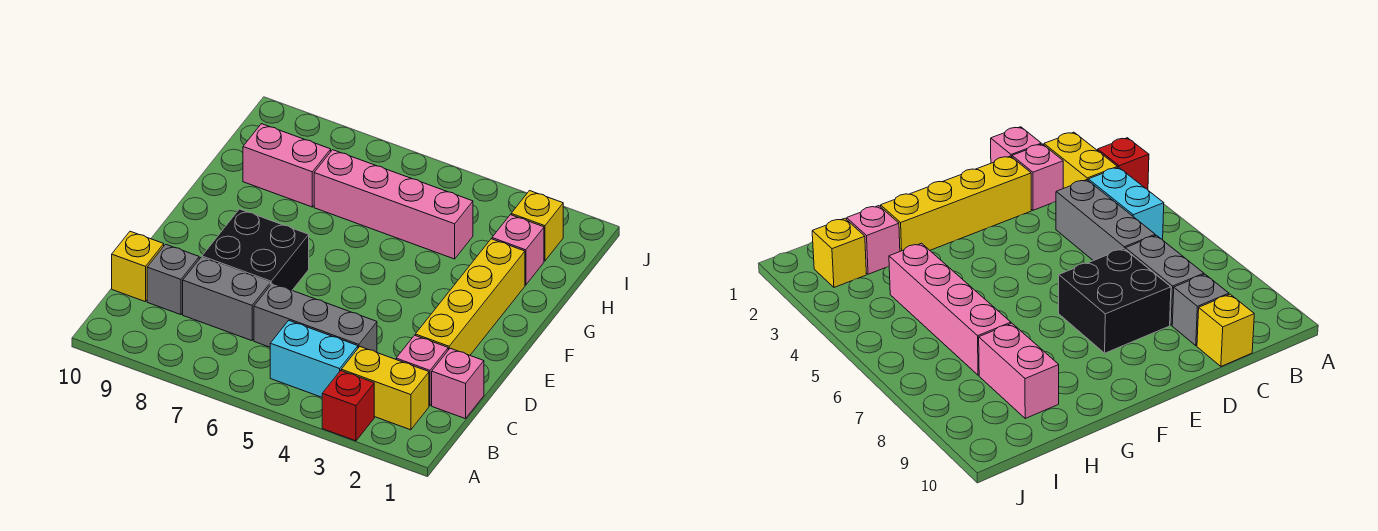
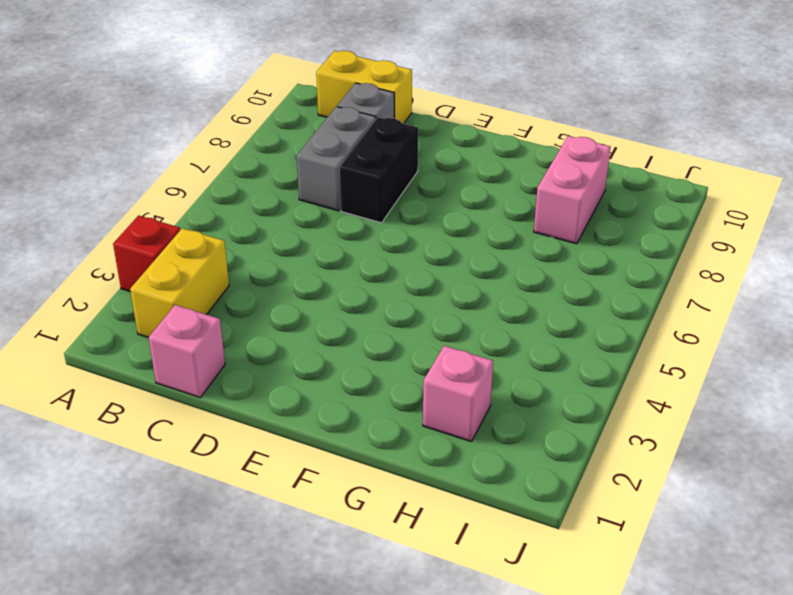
yellow brick B10:C10 level 1 -> yellow brick C10 level 1
black brick D7:D8 level 1 -> black brick D7:E8 level 1
none -> cyan brick B4:B5 level 1
none -> pink brick C2 level 1
none -> grey brick C4:C6 level 1

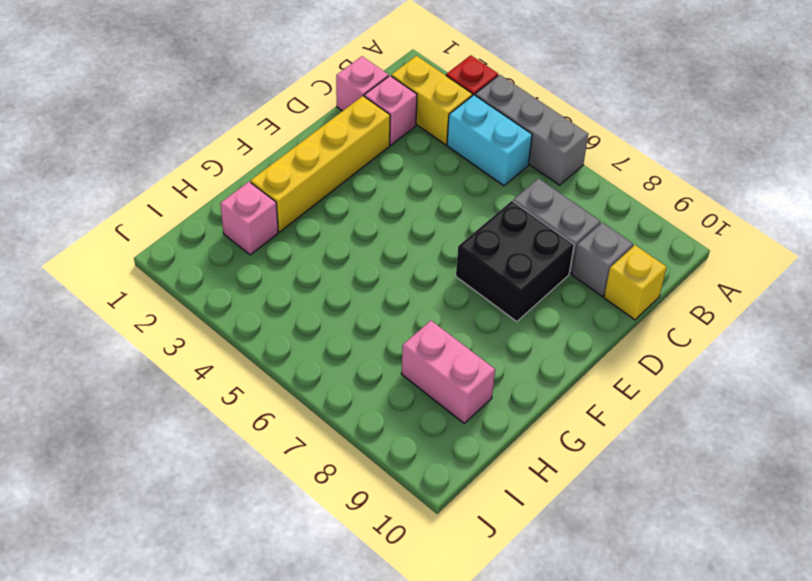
grey brick A4:A6 level 1 -> grey brick C4:C6 level 1
none -> pink brick H4:H7 level 1
none -> yellow brick I2 level 1

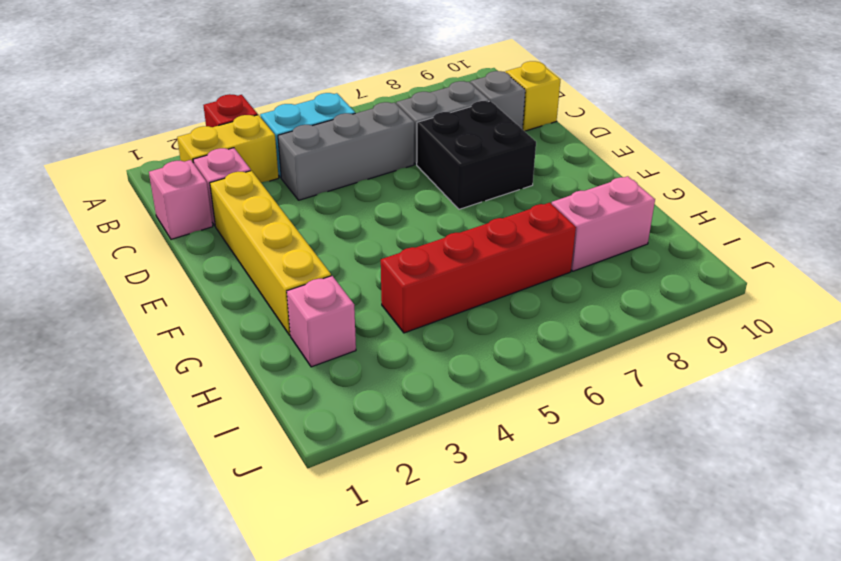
red brick H4:H7 level 1 -> pink brick H4:H7 level 1
none -> yellow brick I2 level 1

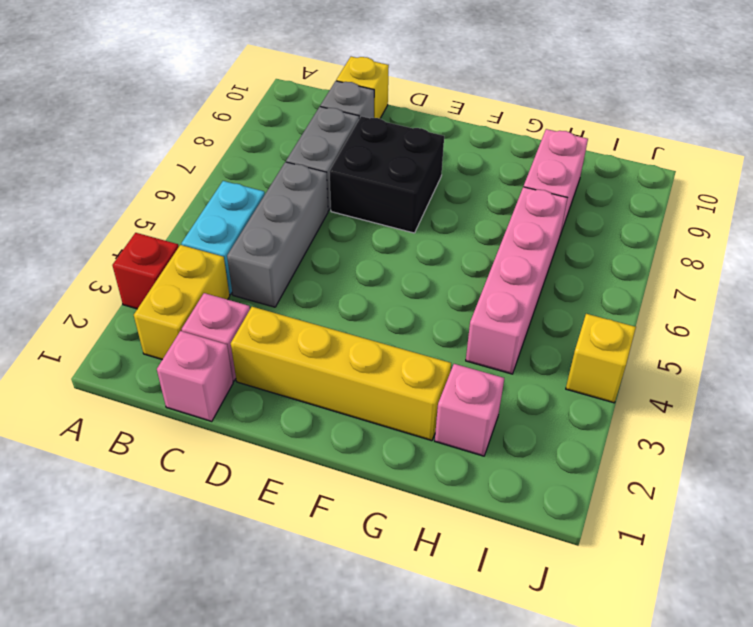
yellow brick J4 level 1 -> yellow brick I2 level 1

